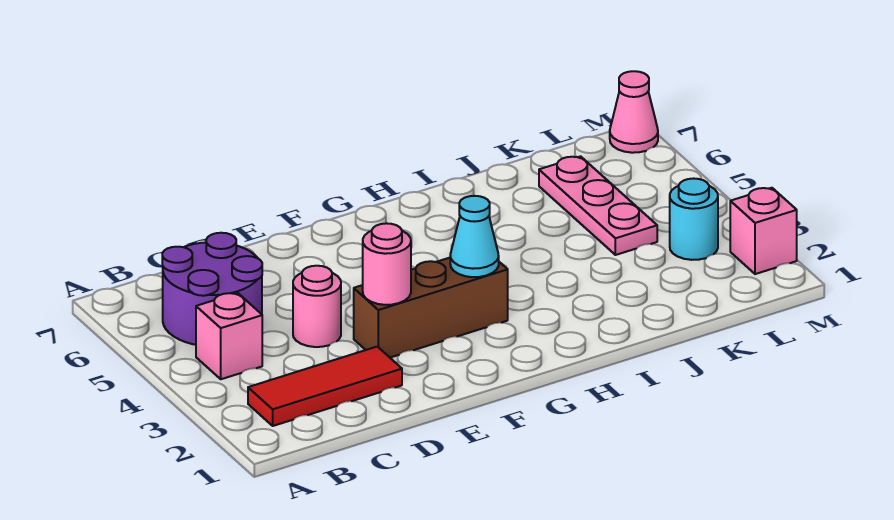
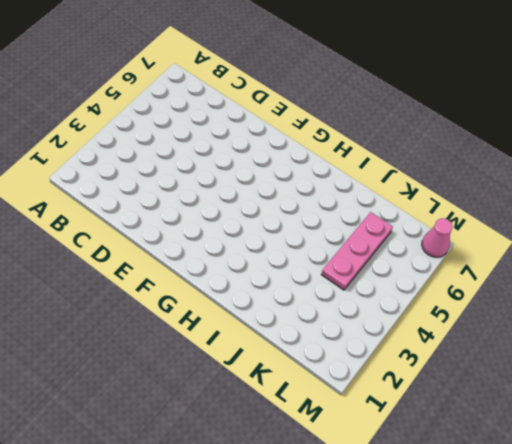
none -> red tile B2:D2 level 1
none -> pink brick B4 level 1

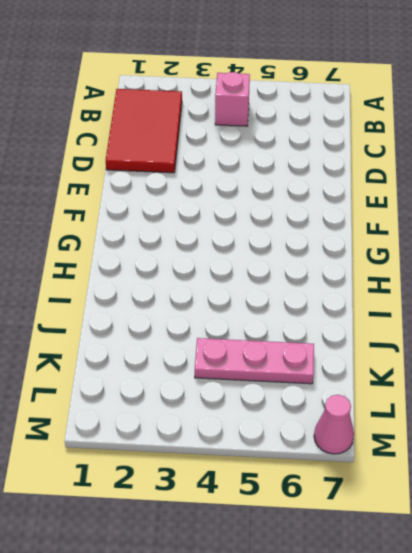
red tile B1:D2 level 1 -> red tile B2:D2 level 1
none -> purple round brick B5:C6 level 1
none -> pink round brick D4 level 1

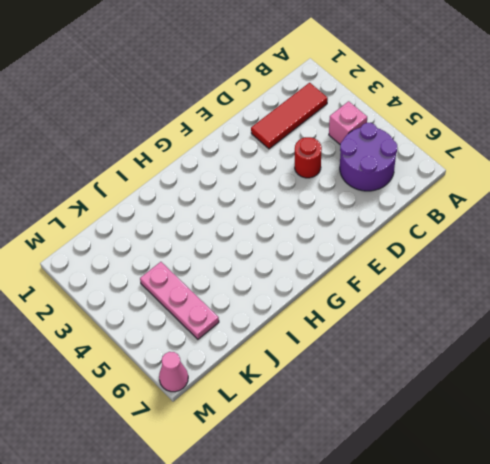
red round brick D4 level 1 -> pink round brick D4 level 1
none -> brown brick E3:G3 level 1
none -> cyan round brick L3 level 1

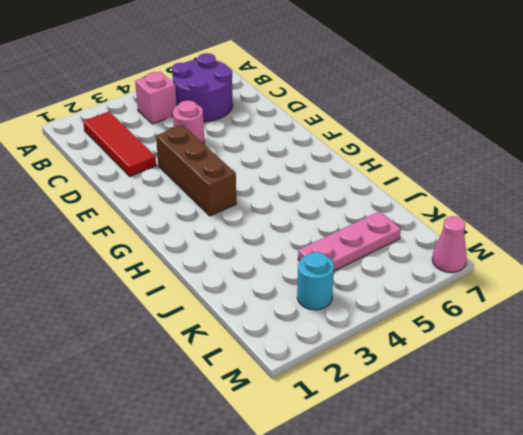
none -> pink brick M2 level 1
none -> pink round brick E3 level 2

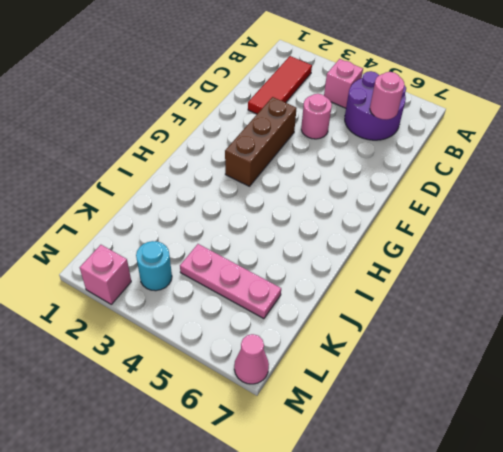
pink round brick C6 level 2 -> pink round brick E3 level 2
none -> cyan cone G3 level 2

